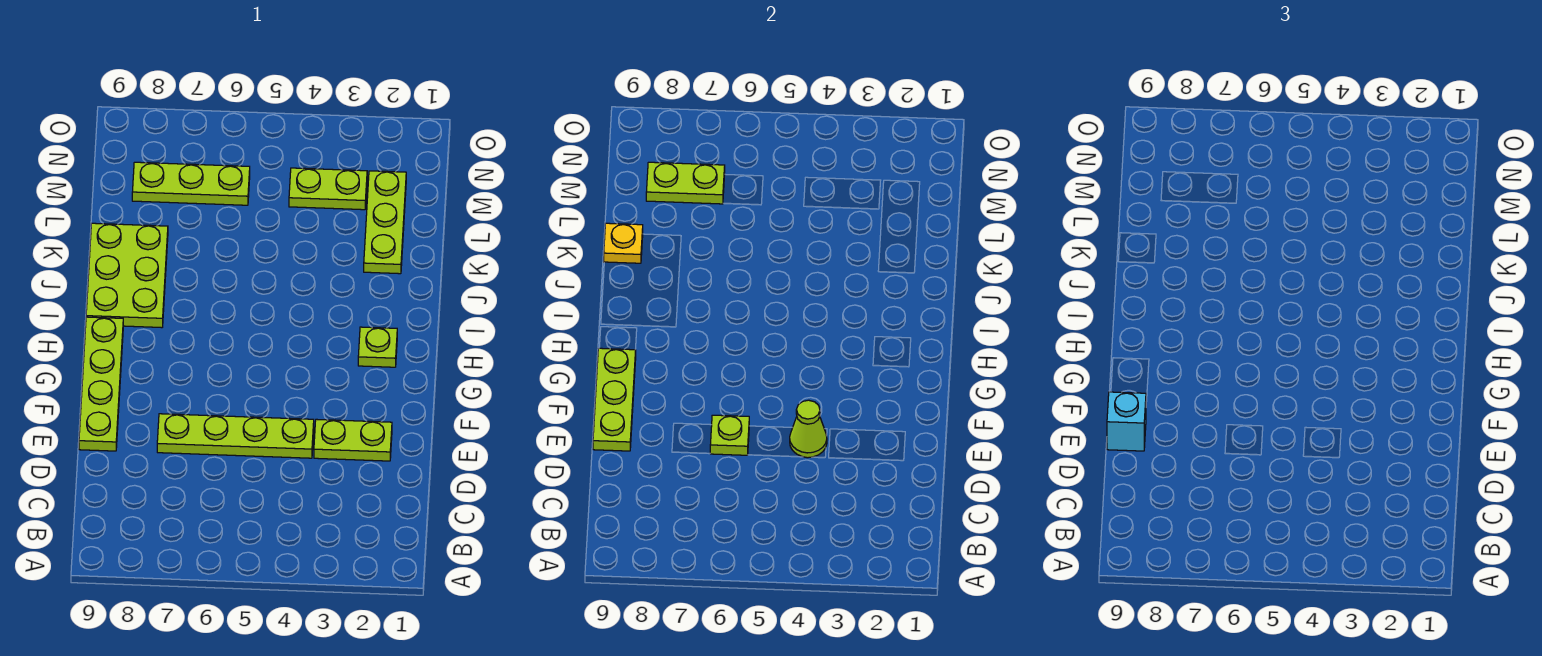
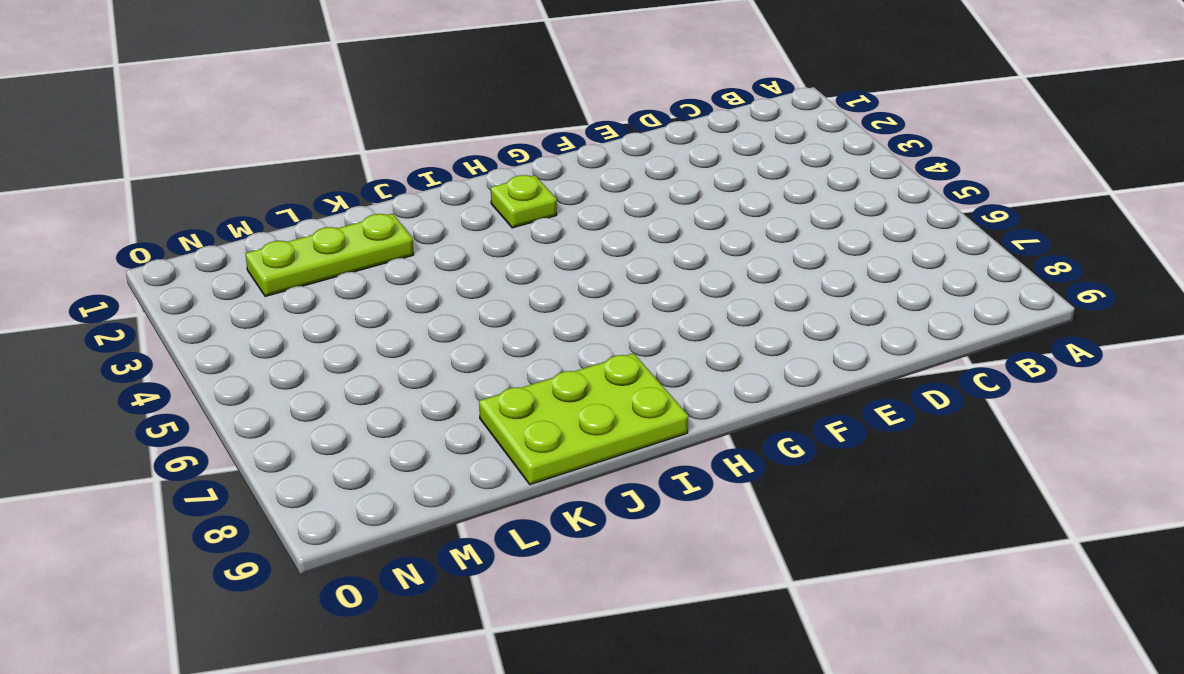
none -> lime plate E2:E3 level 1
none -> lime plate E4:E7 level 1
none -> lime plate E9:H9 level 1

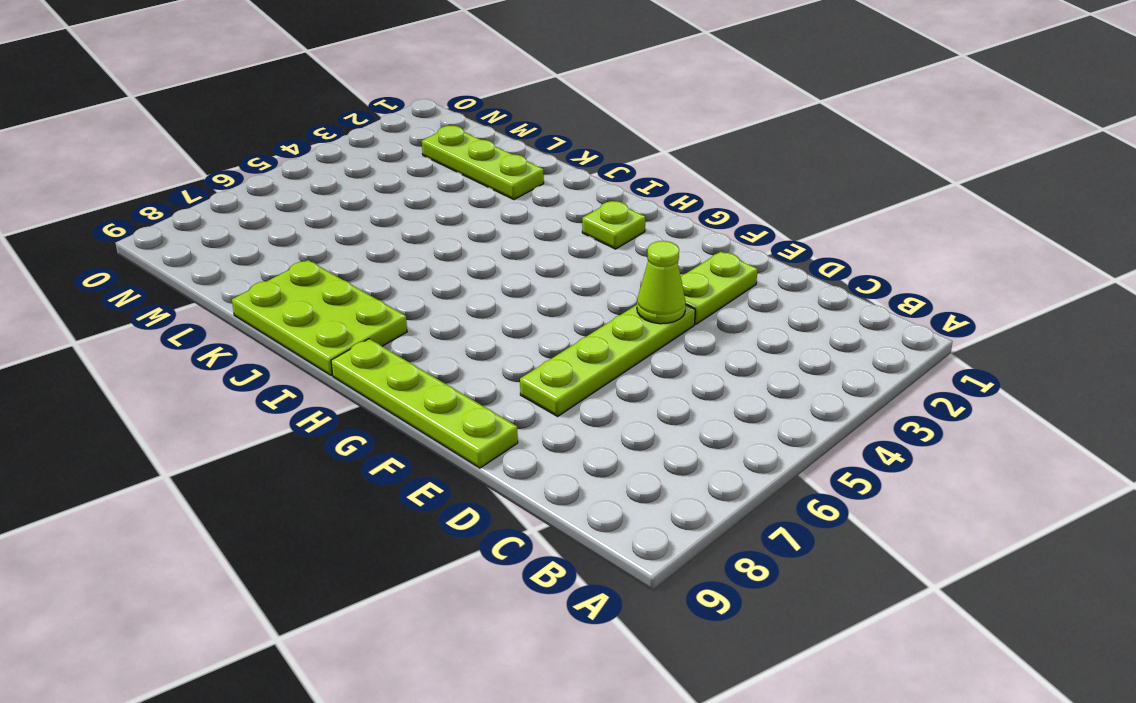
none -> lime plate M3:M4 level 1
none -> lime plate M6:M8 level 1
none -> lime plate E6 level 2

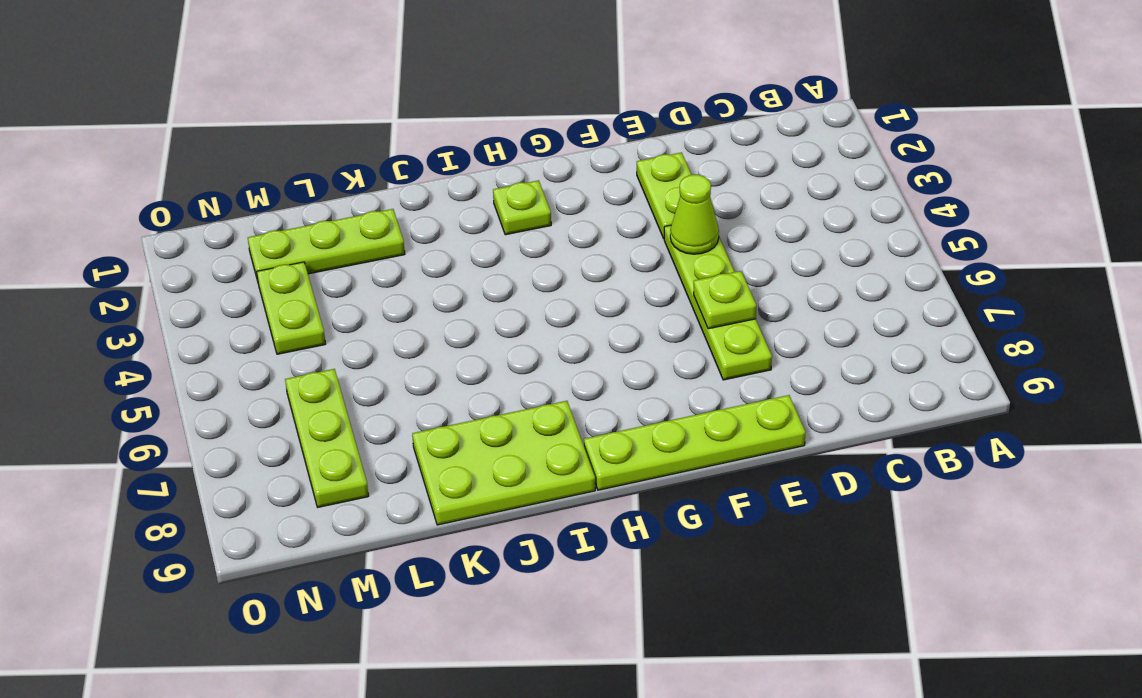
none -> lime plate E9:G9 level 2
none -> yellow plate K9 level 2
none -> lime plate M7:M8 level 2

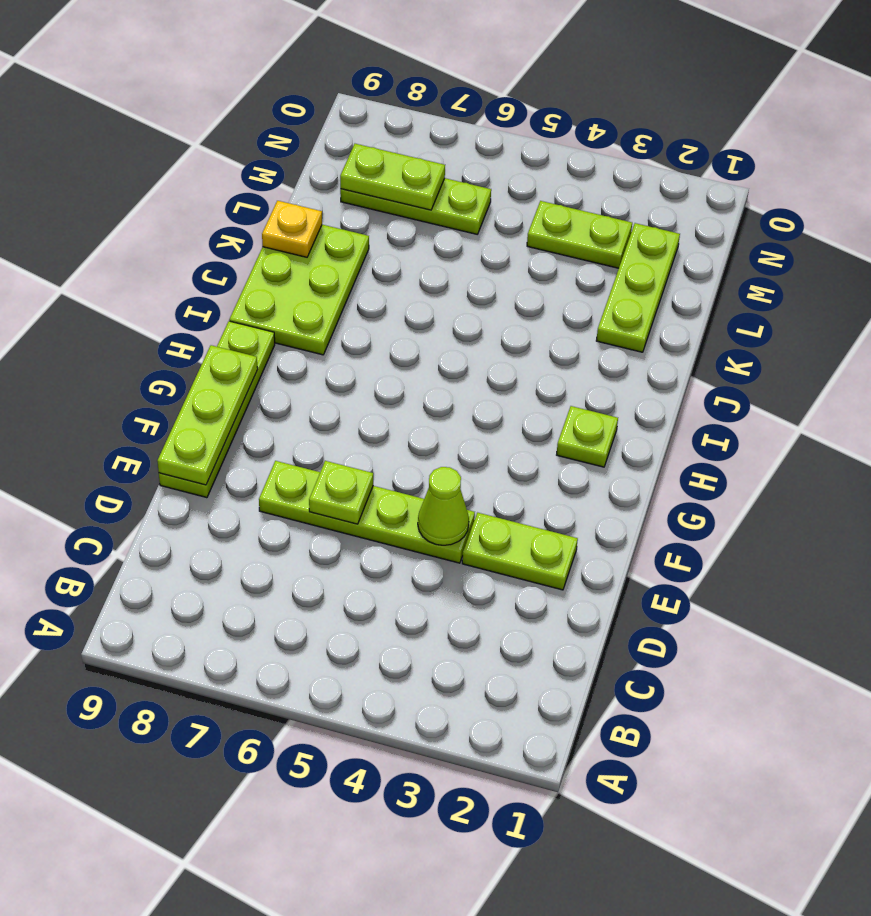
none -> cyan brick E9 level 3

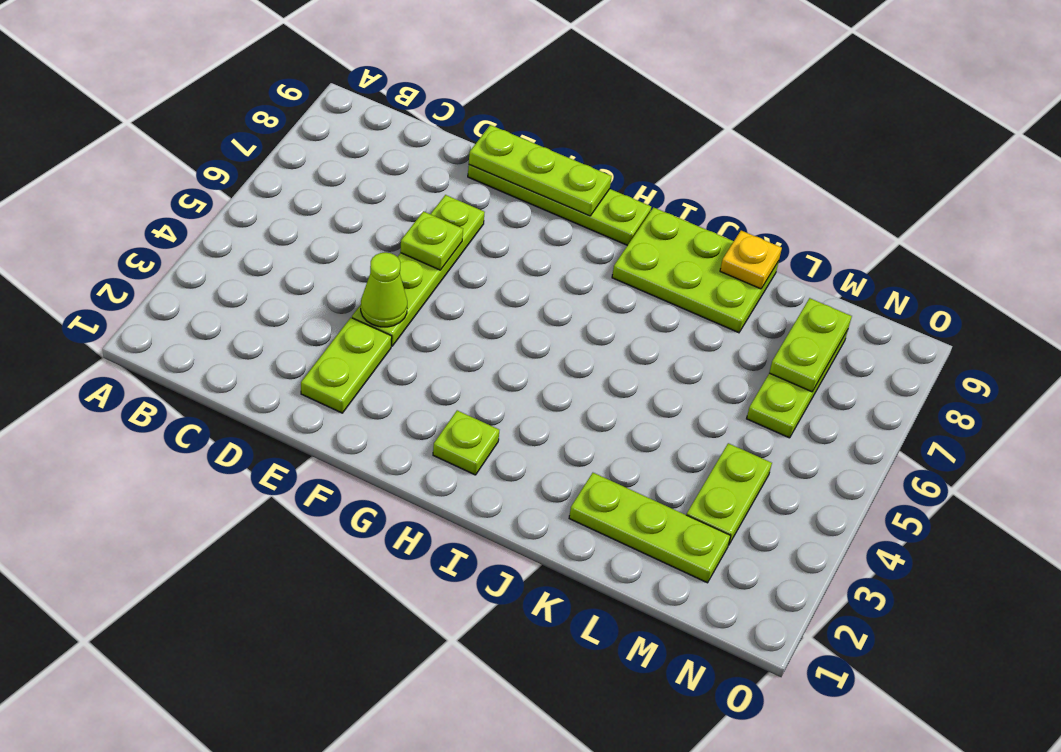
none -> cyan brick E9 level 3

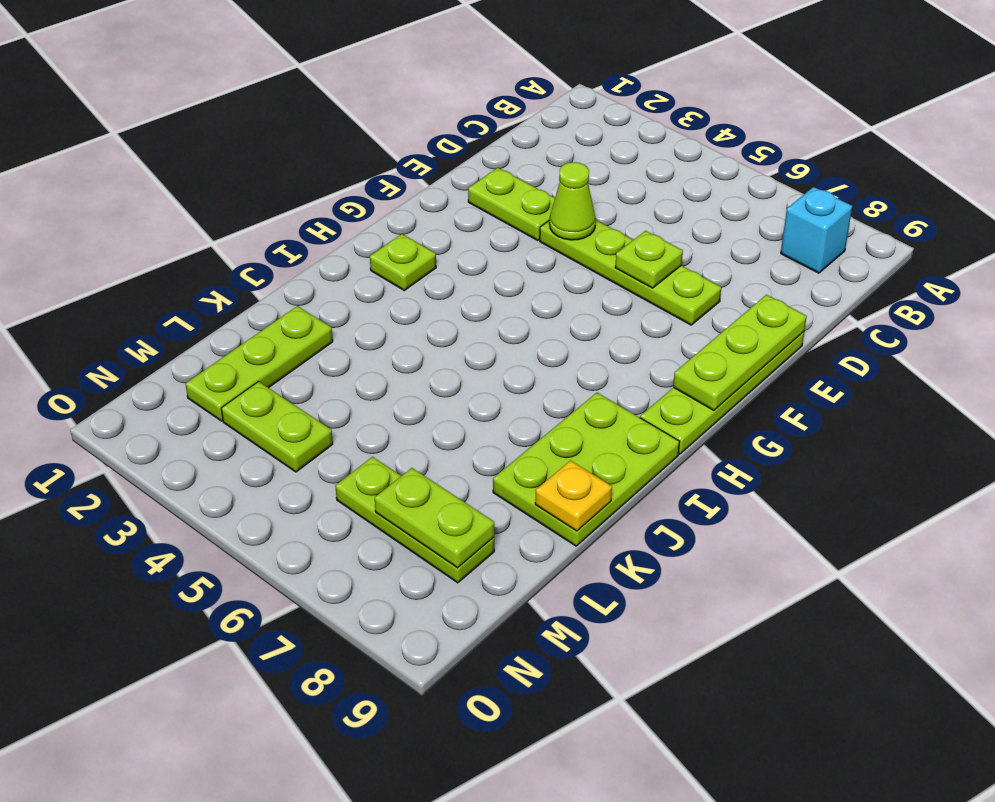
cyan brick B8 level 1 -> cyan brick E9 level 3

